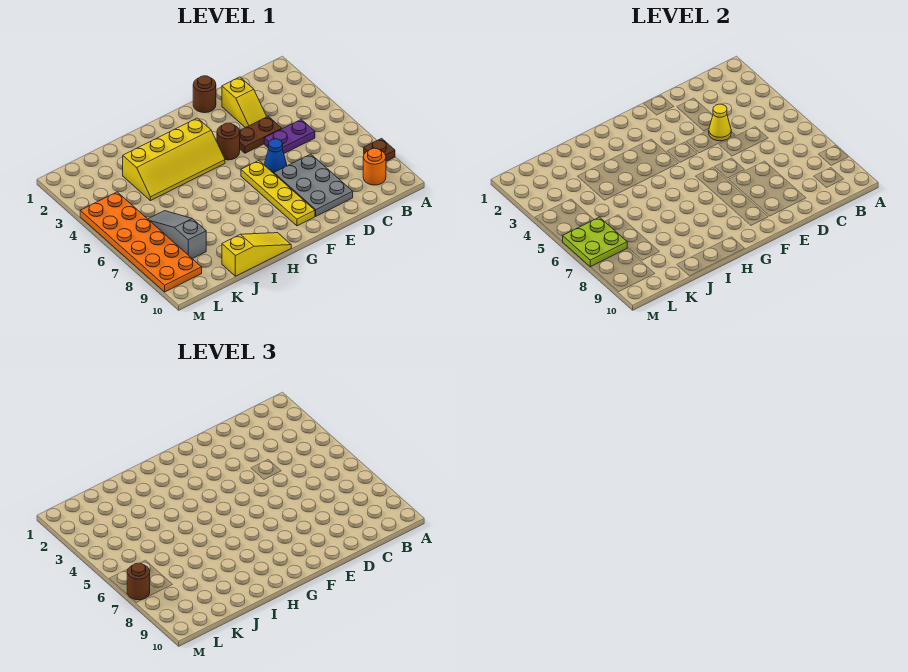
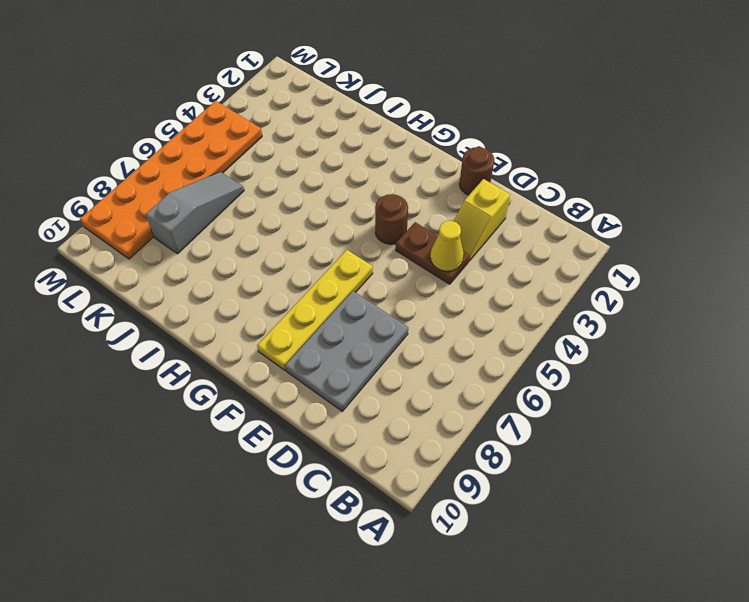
none -> brown plate A8 level 1
none -> orange round brick B9 level 1
none -> purple plate C5:D5 level 1

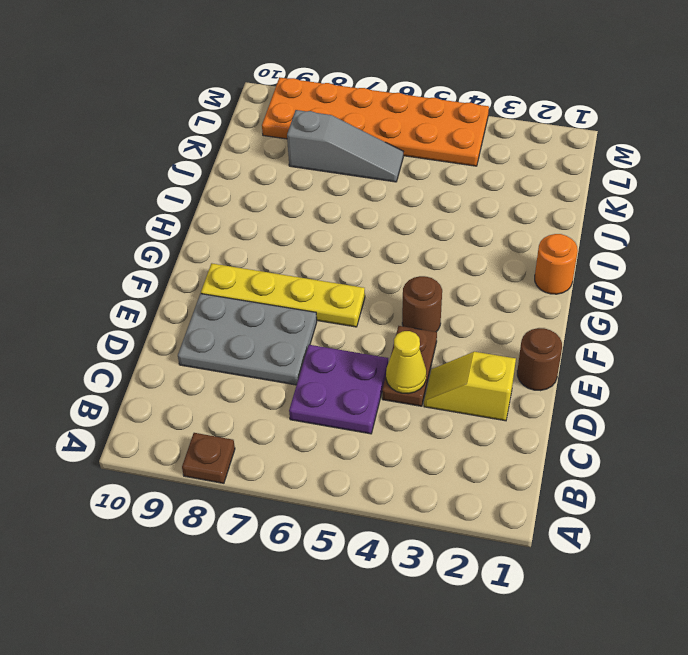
purple plate C5:D6 level 1 -> purple plate C5:D5 level 1
orange round brick H1 level 1 -> orange round brick B9 level 1
none -> blue cone E6 level 1
none -> yellow slope G3:J4 level 1 top 3
none -> yellow slope H10:J10 level 1 top J

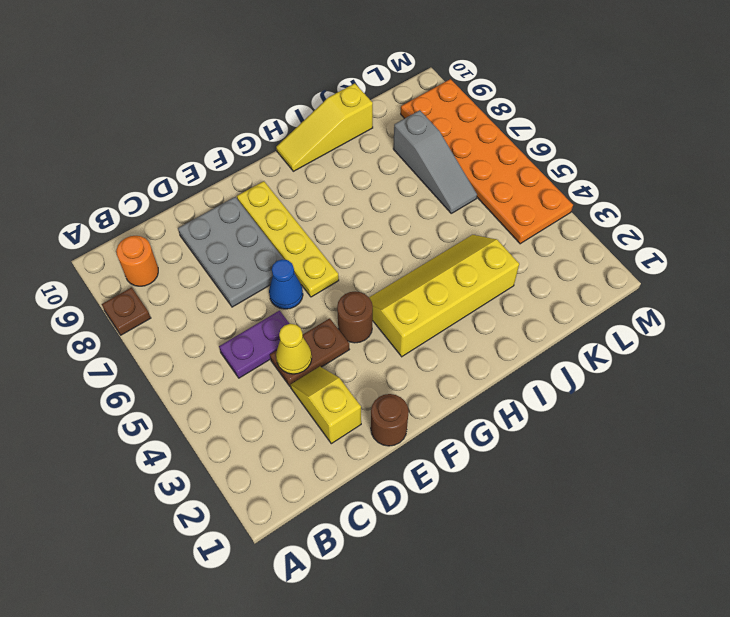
none -> lime plate L6:M7 level 2
none -> brown round brick M7 level 3

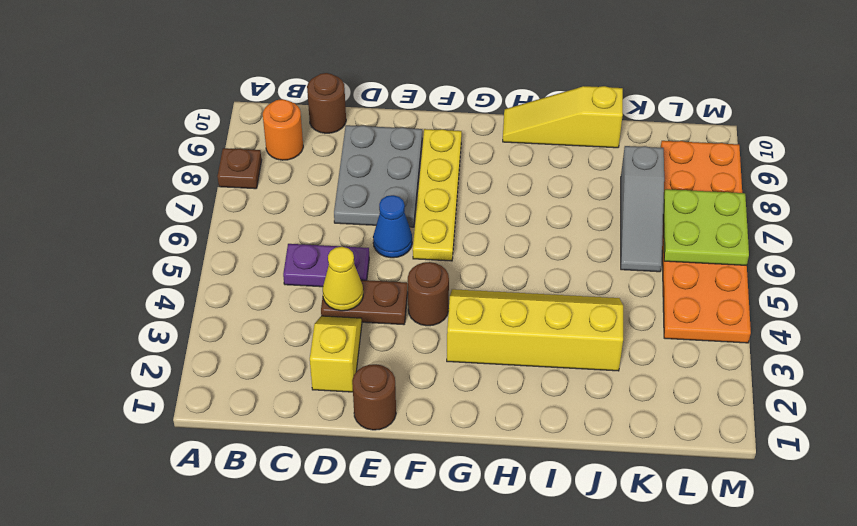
brown round brick C10 level 1 -> brown round brick M7 level 3

